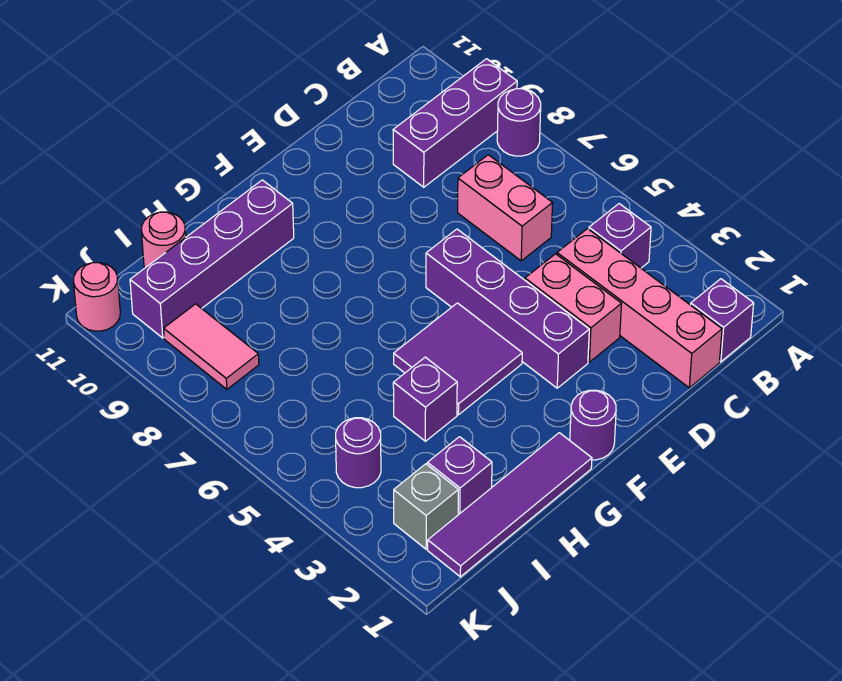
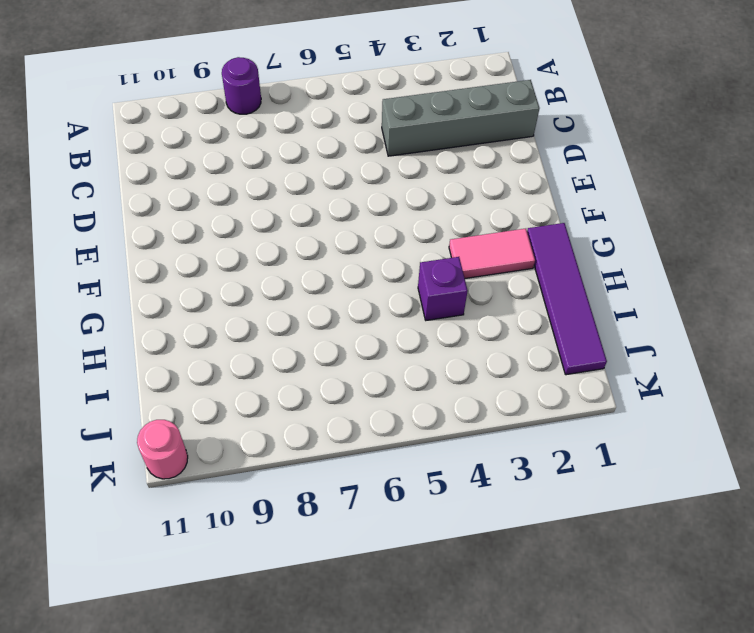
grey brick C1:C4 level 1 -> pink brick C1:C4 level 1
pink tile G2:G3 level 1 -> pink tile J8:J9 level 1
none -> purple brick A9:C9 level 1
none -> purple brick B1 level 1
none -> purple brick B4 level 1

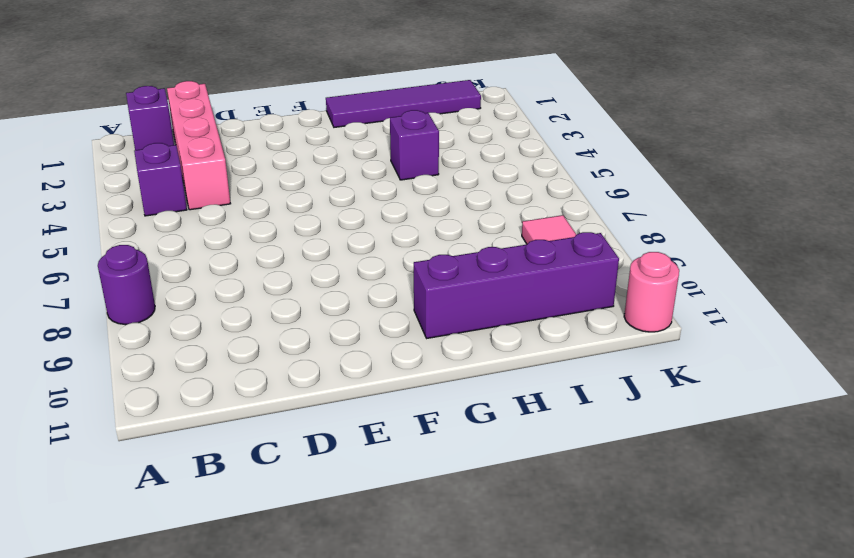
none -> purple brick A9:C9 level 1
none -> pink brick C6:C7 level 1
none -> pink brick D3:D4 level 1

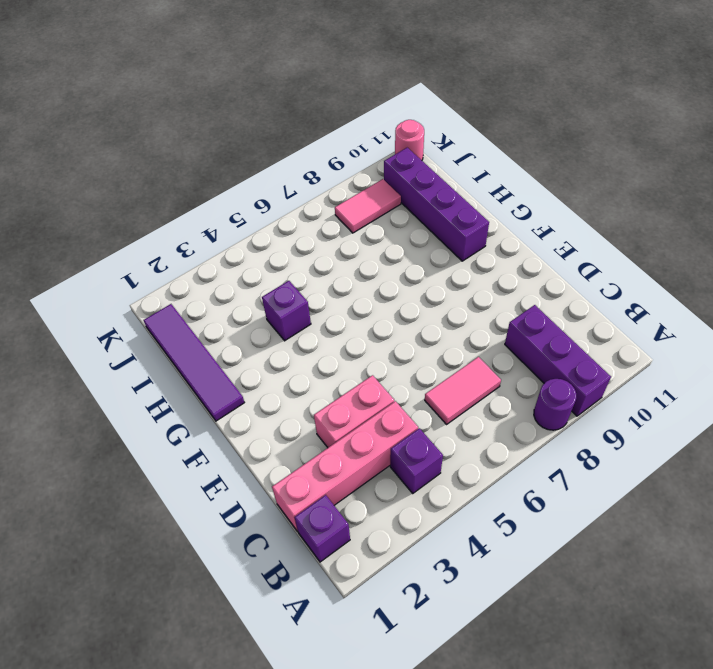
pink tile C6:C7 level 1 -> pink brick C6:C7 level 1
none -> purple brick E3:E6 level 1
none -> purple round brick F1 level 1
none -> purple tile F4:G5 level 1

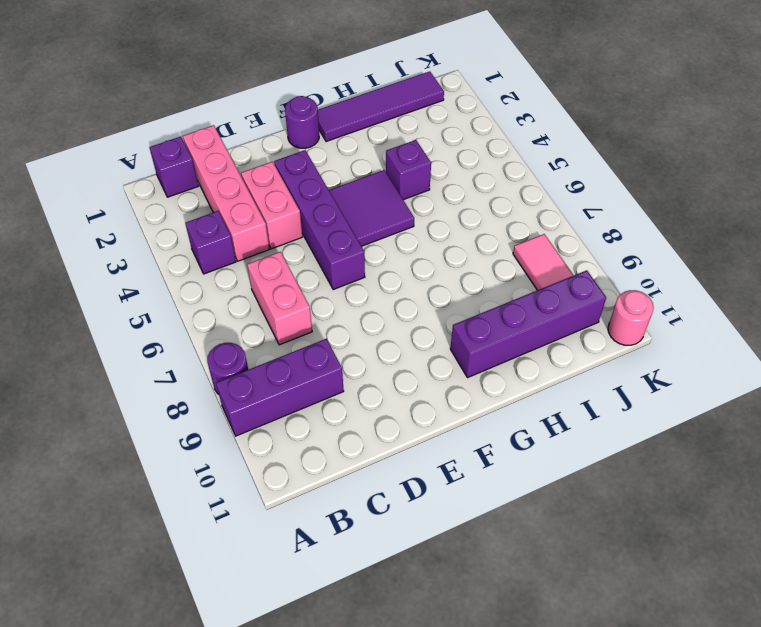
none -> purple brick I2 level 1
none -> pink round brick I11 level 1
none -> grey brick J2 level 1

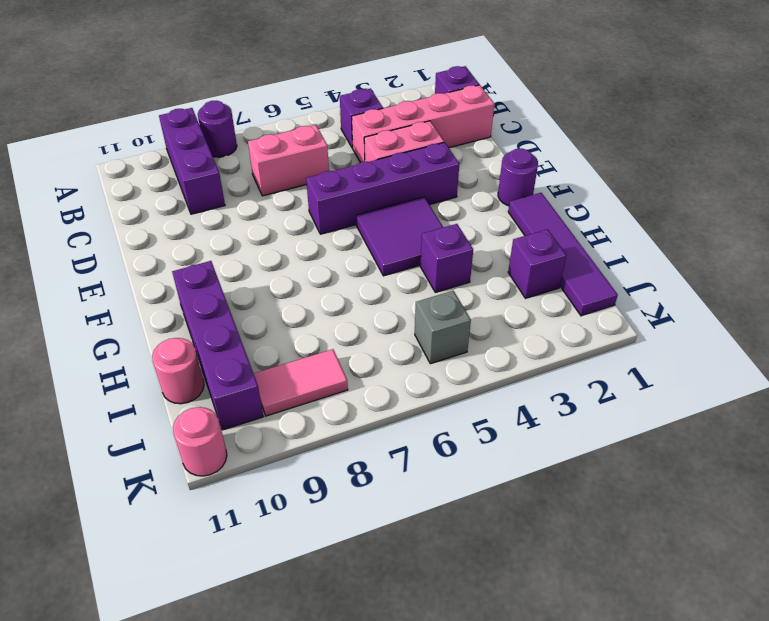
grey brick J5 level 1 -> grey brick J2 level 1
none -> purple round brick J4 level 1

